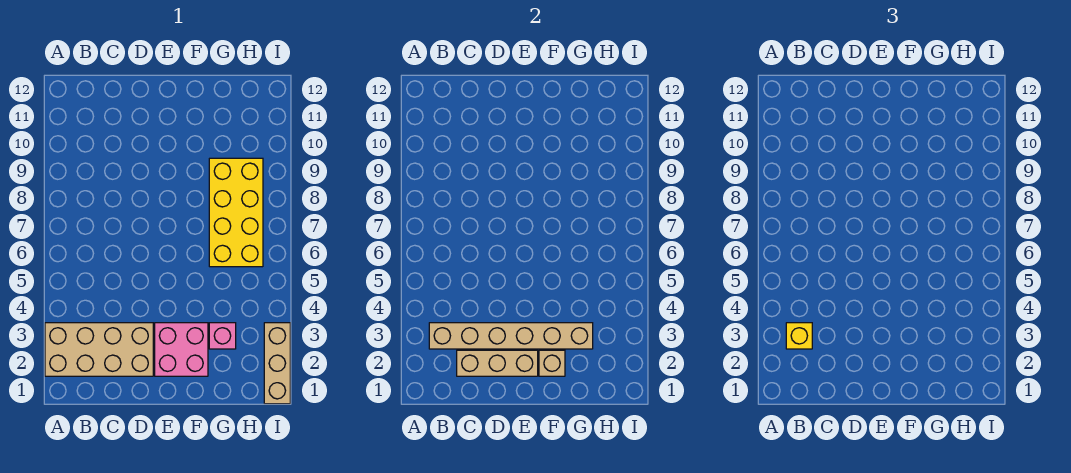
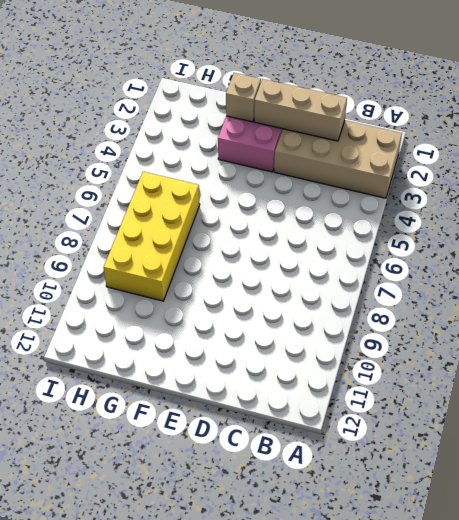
none -> pink brick G3 level 1
none -> tan brick I1:I3 level 1

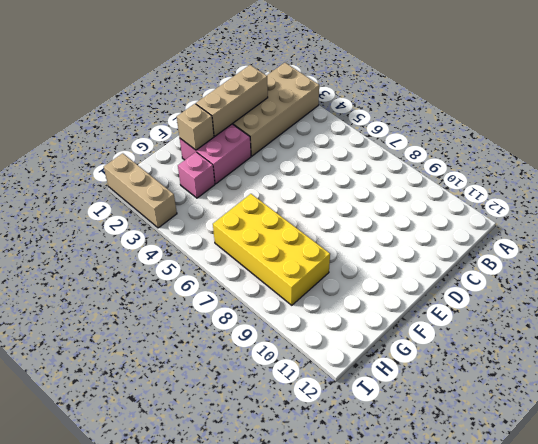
none -> tan brick B3:G3 level 2
none -> yellow brick B3 level 3

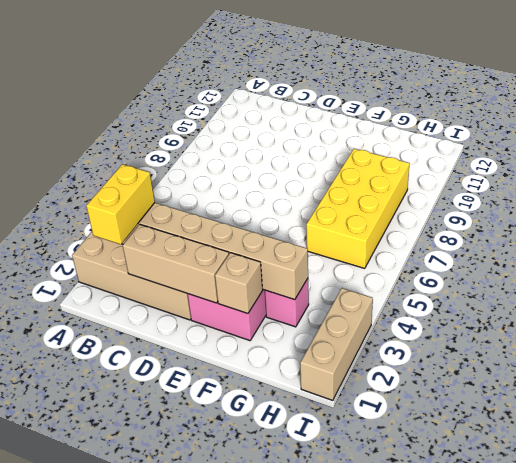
yellow brick B2:B3 level 3 -> yellow brick B3 level 3

